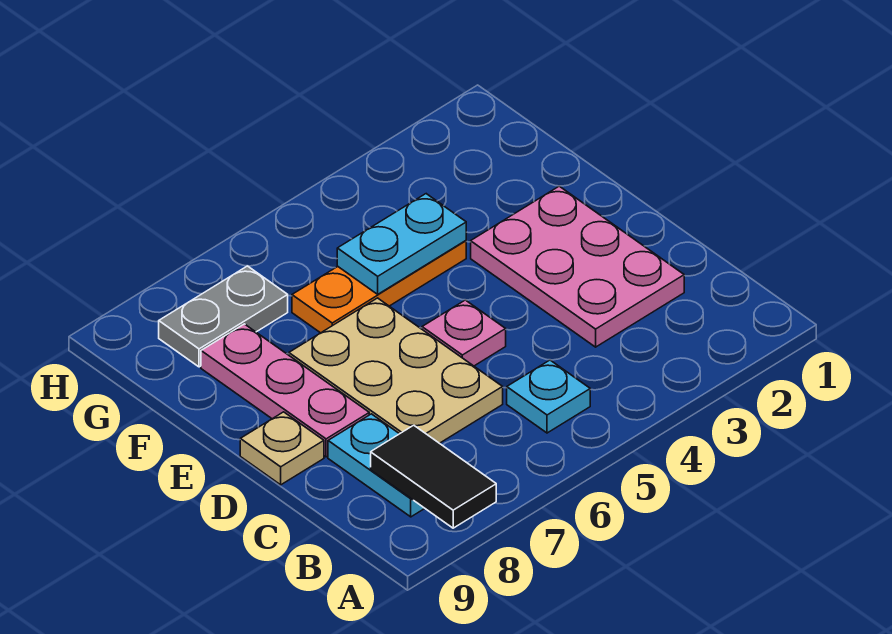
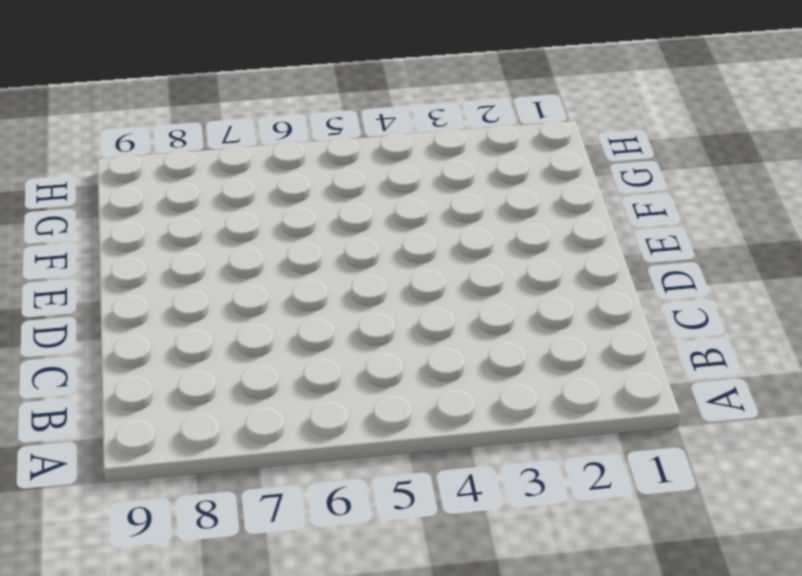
none -> cyan plate B5 level 1
none -> cyan plate B8:C8 level 1

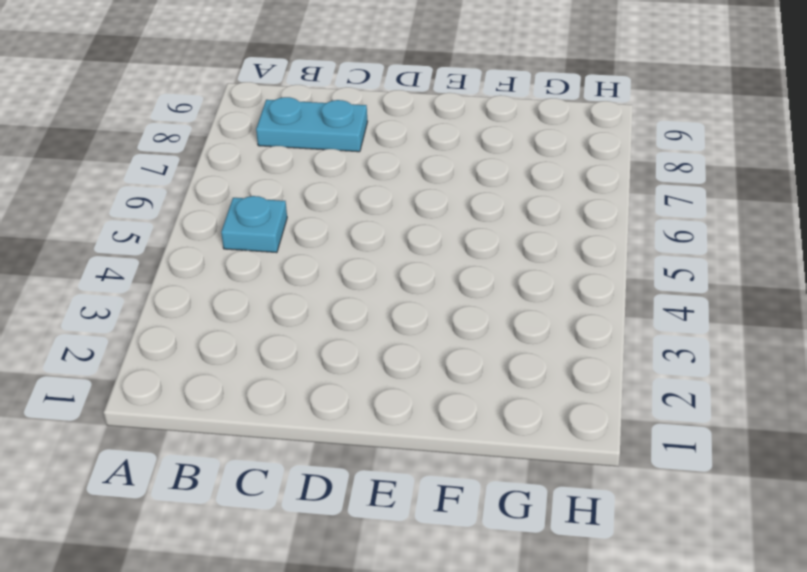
none -> pink plate C2:E3 level 1
none -> tan plate C6:E7 level 1

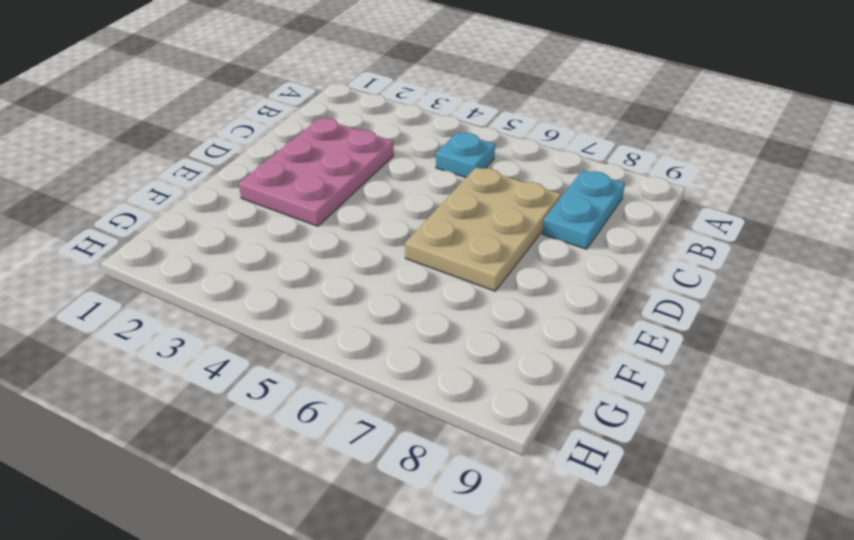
none -> pink plate D5 level 1
none -> pink plate D8:F8 level 1

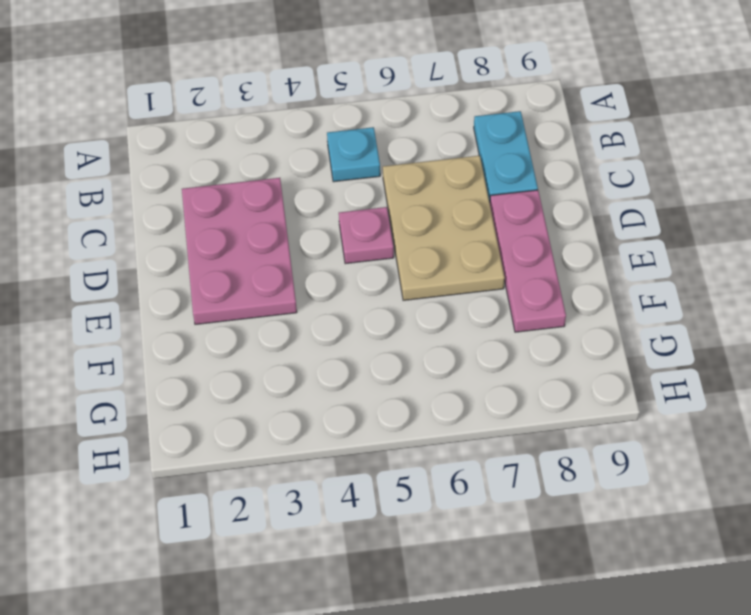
none -> tan plate D9 level 1
none -> orange plate F4:F6 level 1

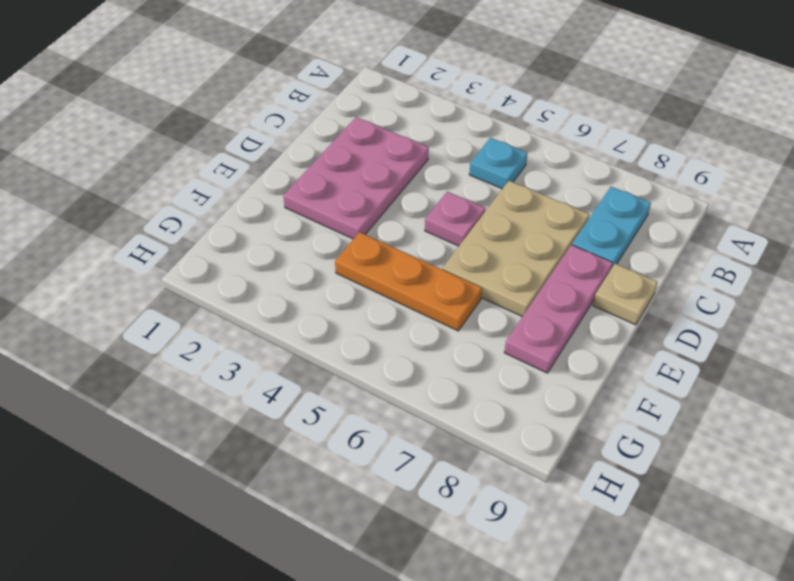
none -> grey plate G7:G8 level 1
none -> black tile A8:B8 level 2

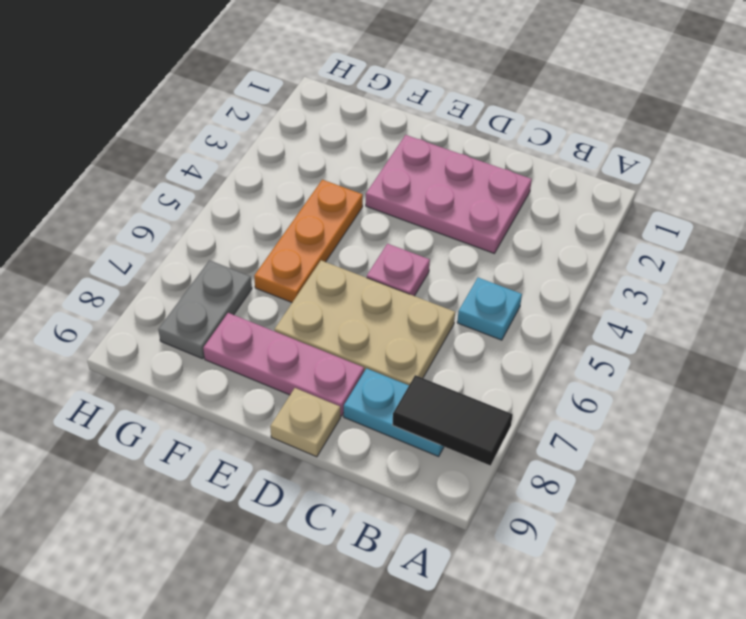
none -> cyan plate F4:F5 level 2

